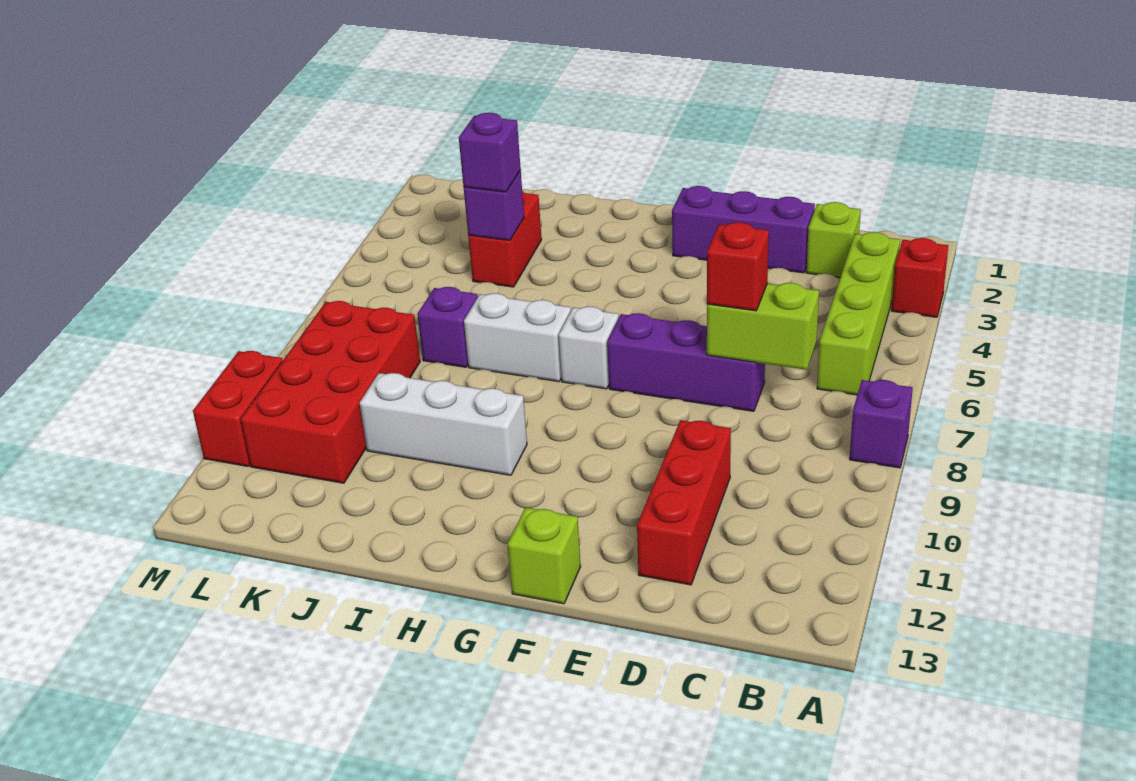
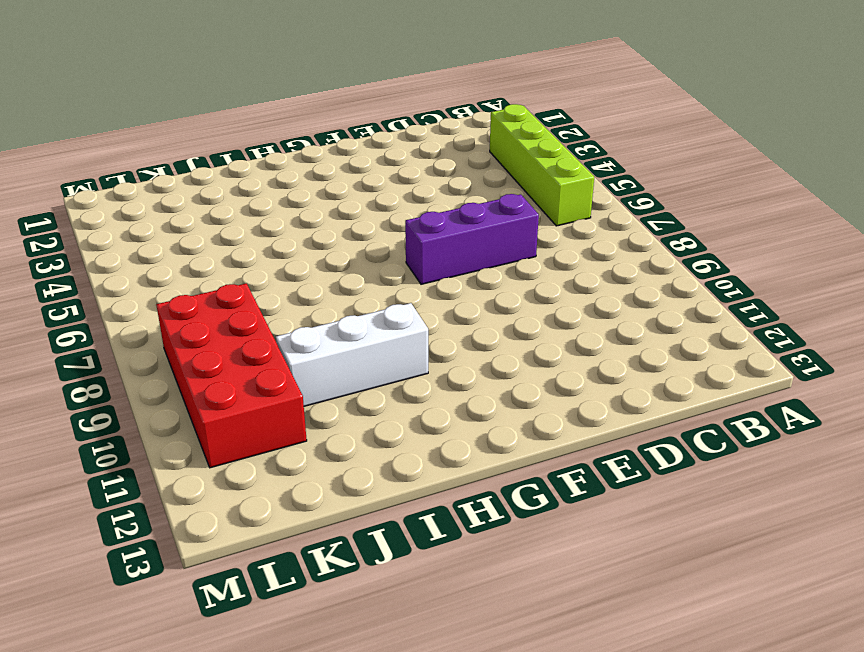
none -> red brick A3 level 1
none -> purple brick A8 level 1
none -> lime brick C2 level 1

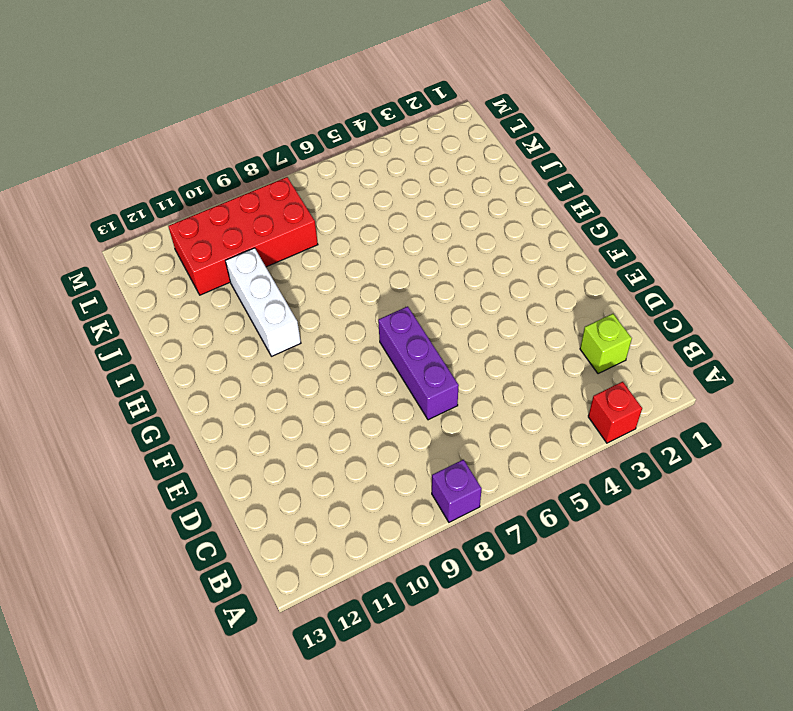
none -> lime brick B3:B6 level 1
none -> purple brick D2:F2 level 1
none -> red brick D10:D12 level 1

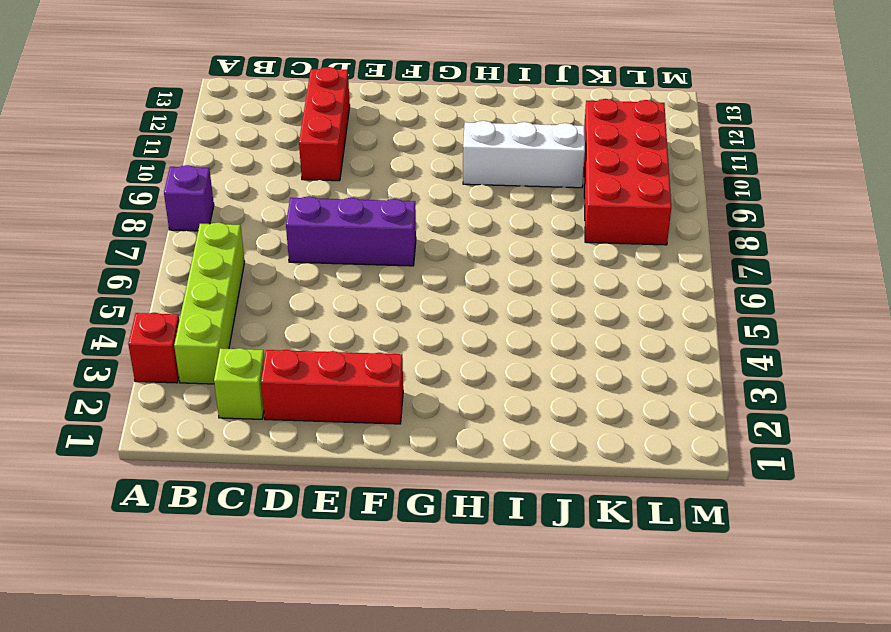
red brick D2:F2 level 1 -> purple brick D2:F2 level 1
none -> lime brick F13 level 1
none -> white brick G7 level 1
none -> white brick H7:I7 level 1

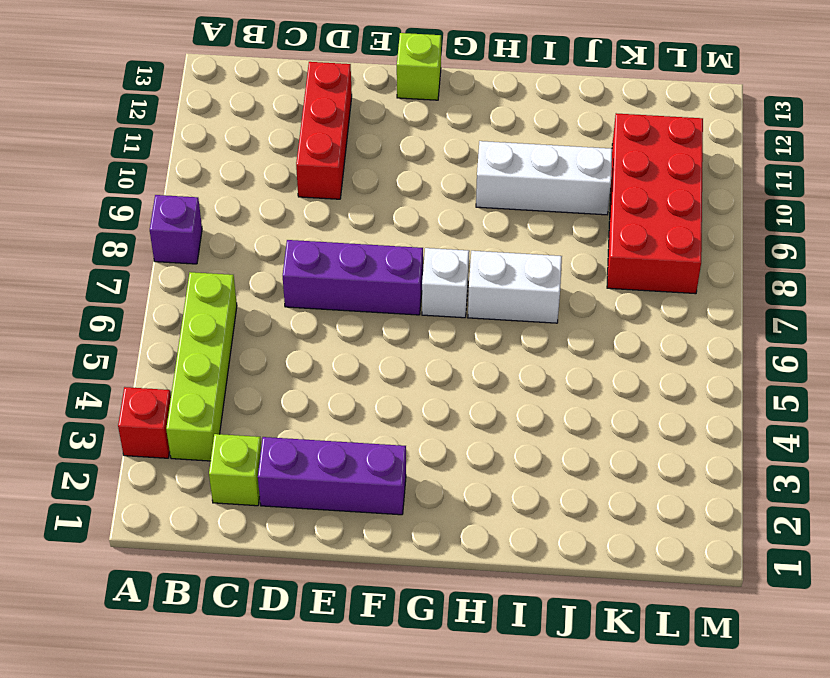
none -> red brick J3:J4 level 1
none -> purple brick J7 level 1
none -> red brick M10:M11 level 1

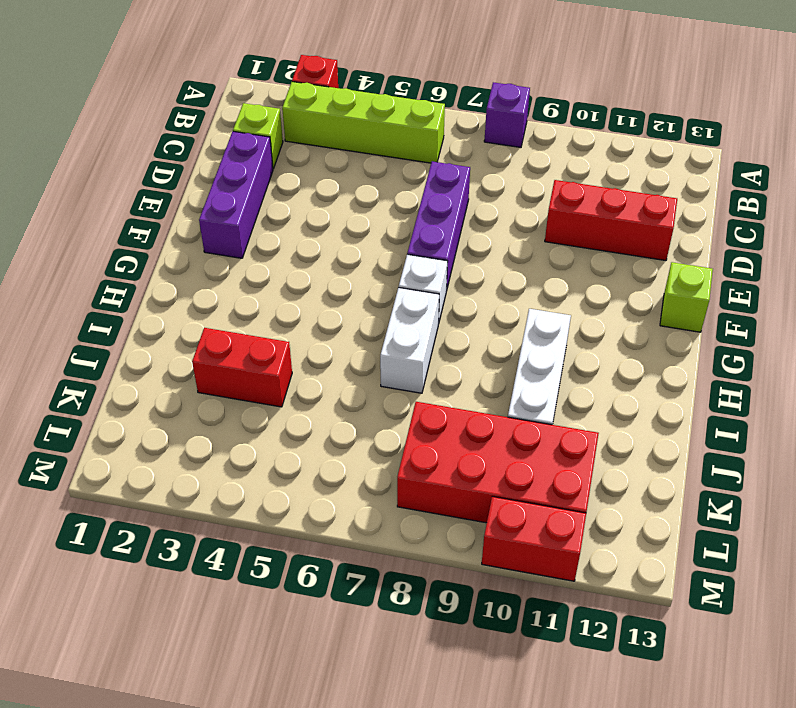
none -> purple brick J7 level 1
none -> lime brick C7:D7 level 2
none -> purple brick J4 level 2

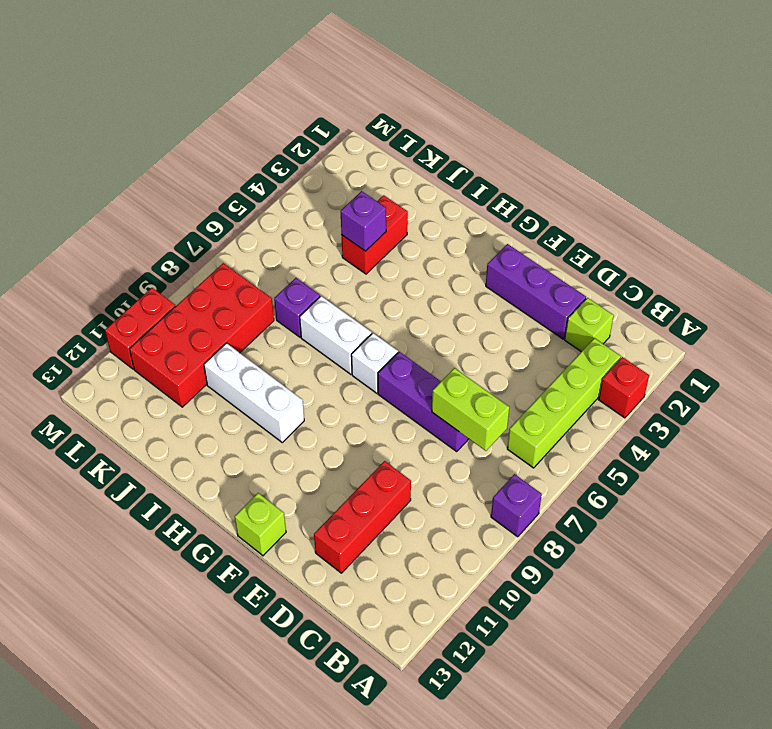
none -> red brick D7 level 3
none -> purple brick J4 level 3

